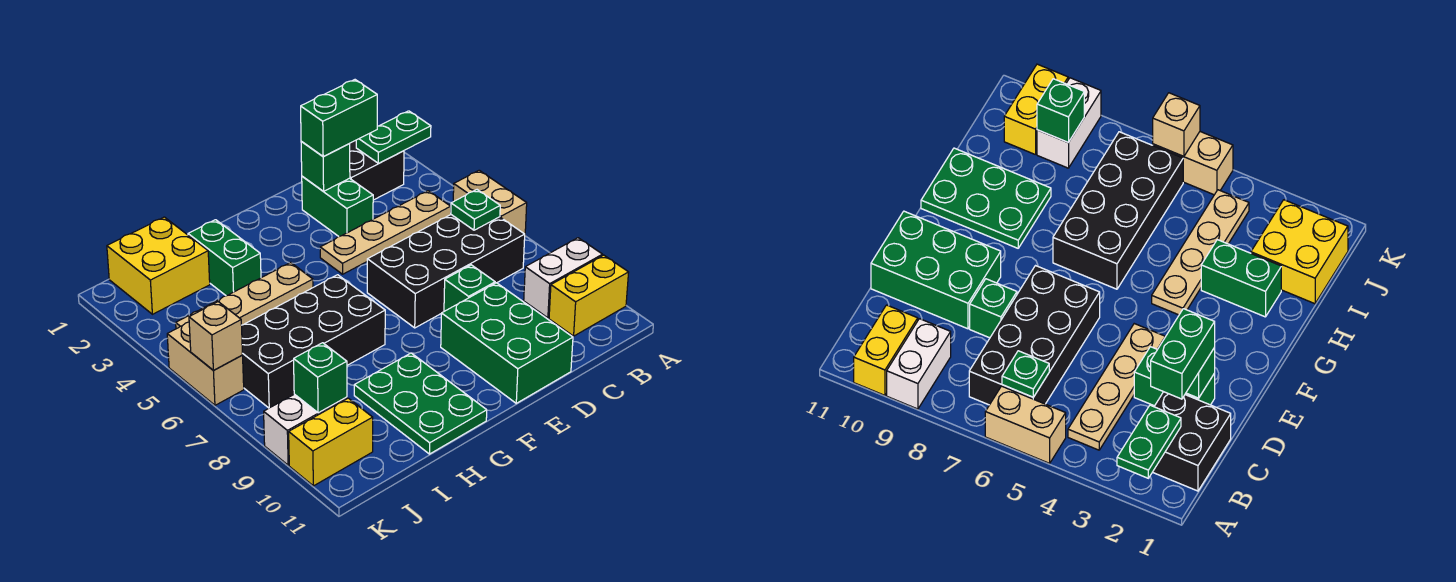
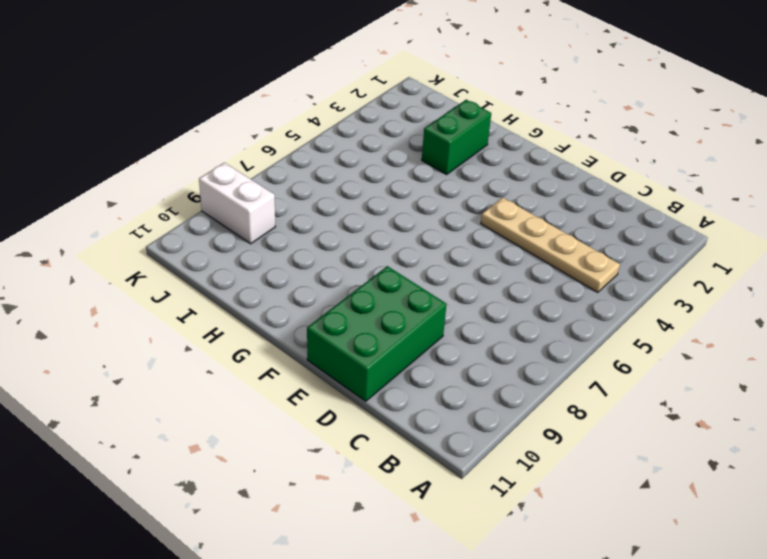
none -> tan brick A5:A6 level 1
none -> white brick A9:B9 level 1
none -> yellow brick A10:B10 level 1

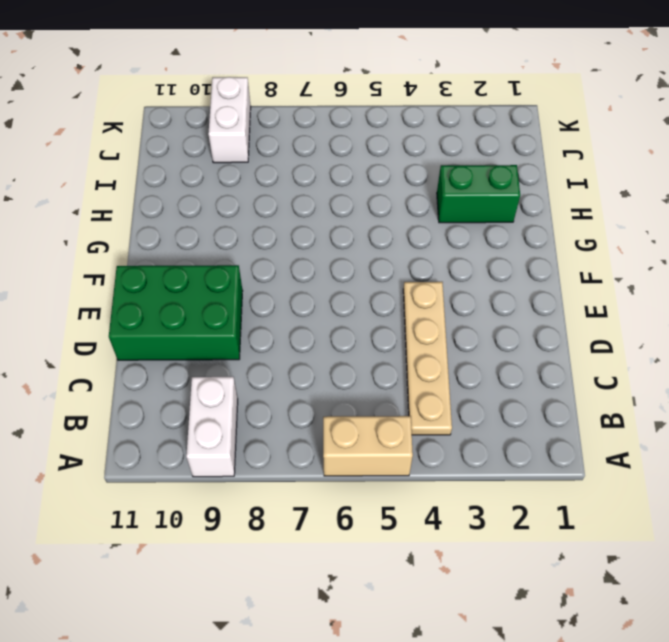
none -> yellow brick A10:B10 level 1
none -> black brick B1:C2 level 1
none -> black brick B6:E7 level 1

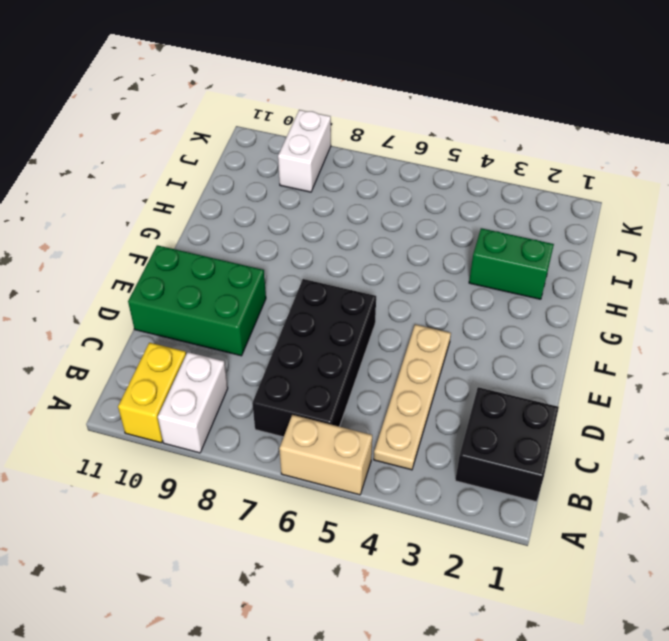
none -> green brick D2:D3 level 1
none -> green brick D8 level 1
none -> tan plate G4:J4 level 1

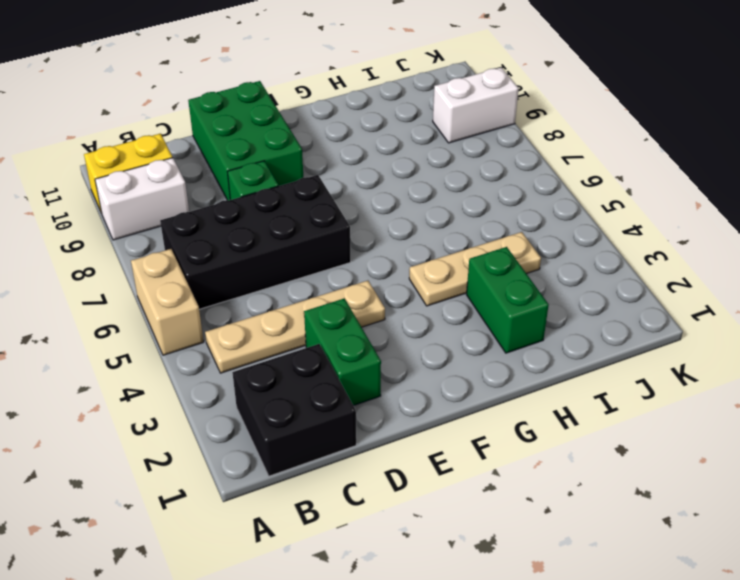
tan plate G4:I4 level 1 -> tan plate G4:J4 level 1
none -> black brick G6:J7 level 1
none -> green plate G9:H11 level 1
none -> yellow brick I1:J2 level 1

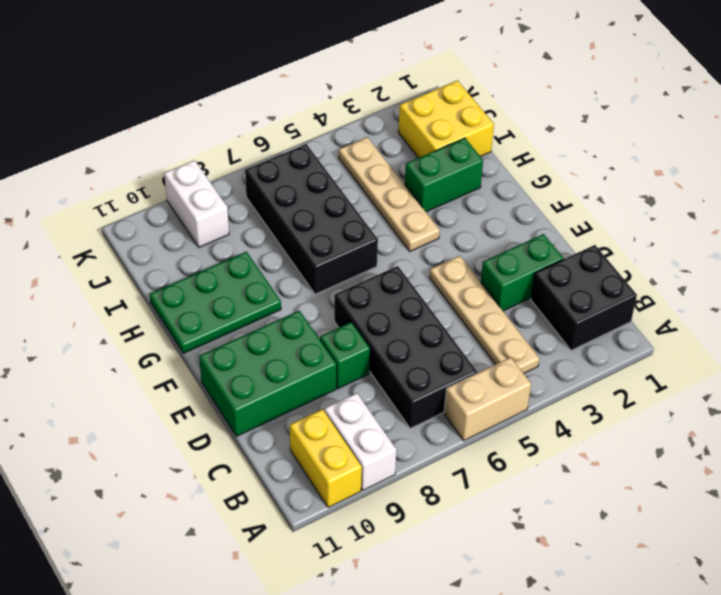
none -> yellow brick J10:K10 level 1
none -> tan brick K5:K6 level 1
none -> green plate A2:B2 level 2

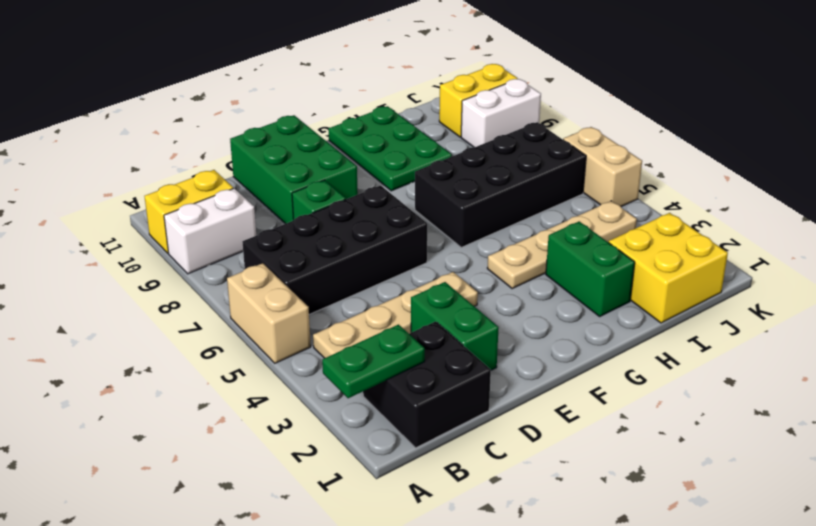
none -> green plate B6 level 2
none -> green brick D2 level 2
none -> green brick J9 level 2

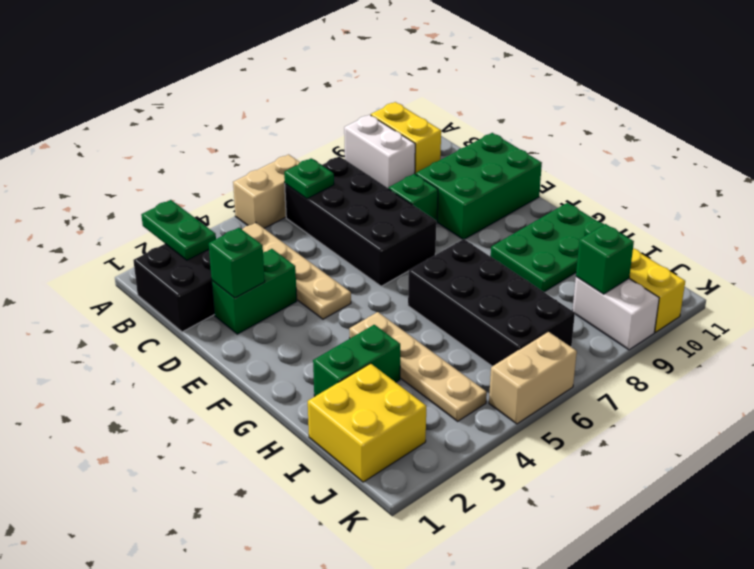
none -> tan brick K6 level 2
none -> green brick C2:D2 level 3

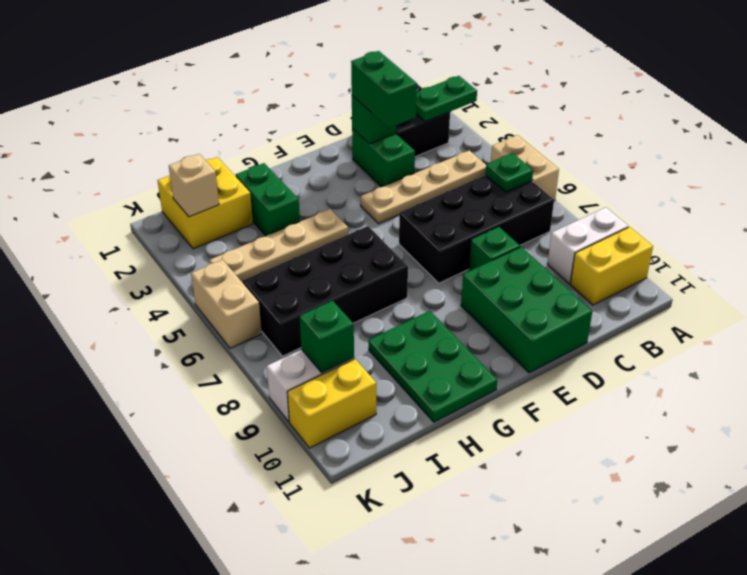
green brick D2:D3 level 3 -> green brick C2:D2 level 3
tan brick J2 level 2 -> tan brick K6 level 2

